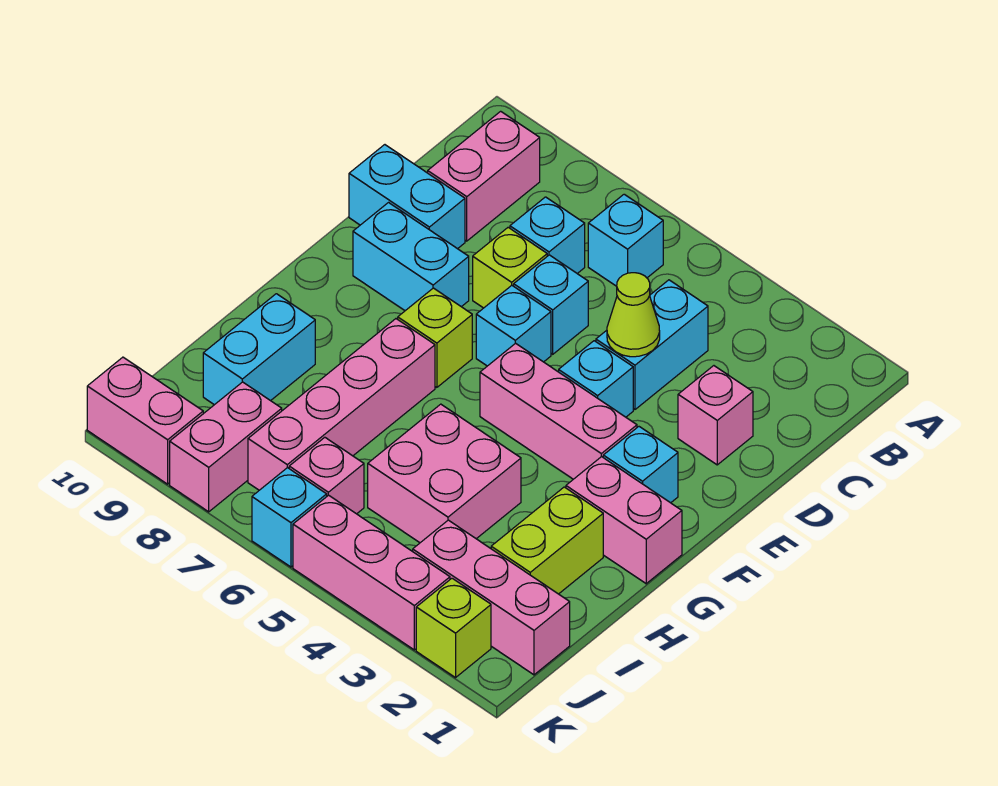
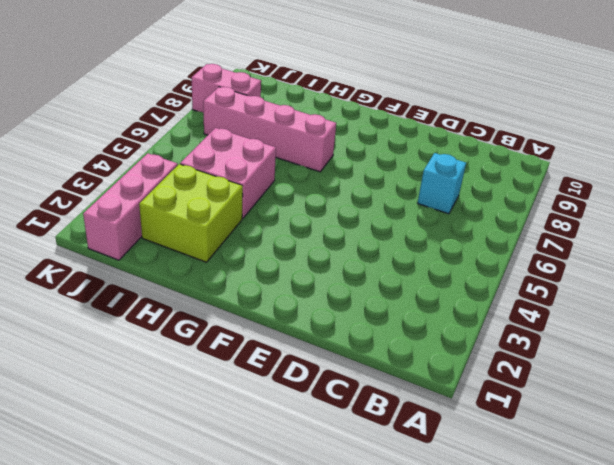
lime brick H2:I3 level 1 -> lime brick H2:I2 level 1
none -> cyan brick B6 level 1
none -> pink brick B9:C9 level 1
none -> cyan brick C4:D4 level 1

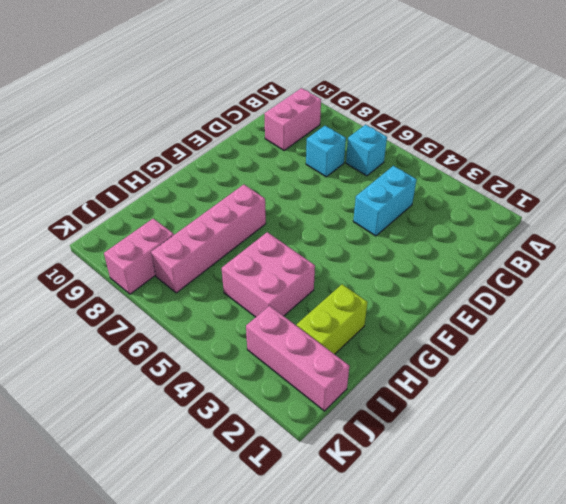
none -> pink brick D2 level 1
none -> cyan brick D6 level 1
none -> lime brick D7 level 1

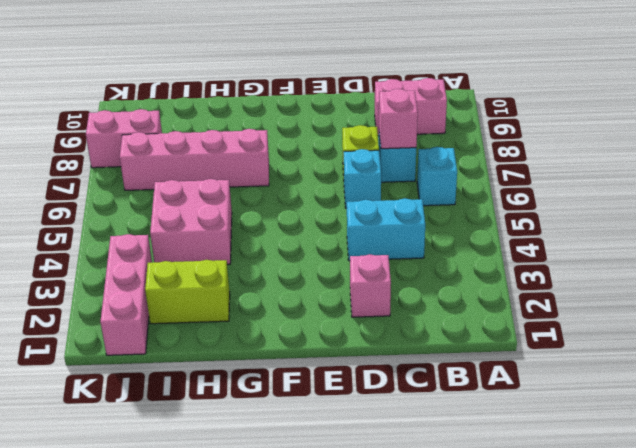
pink brick C7 level 2 -> pink brick J6 level 1
none -> cyan brick D9:D10 level 1
none -> cyan brick E4 level 1
none -> cyan brick E6 level 1

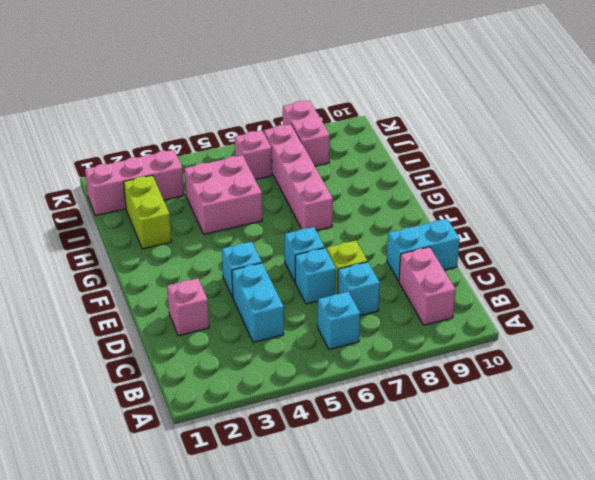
none -> cyan brick E8:E9 level 1
none -> cyan brick F2 level 1
none -> pink brick F3:F5 level 1

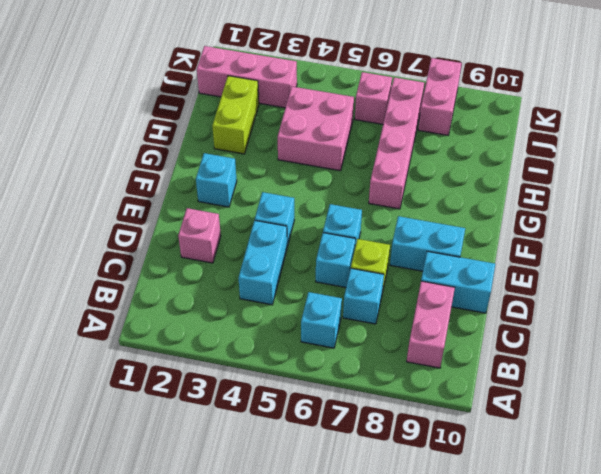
none -> pink brick F3:F5 level 1
none -> lime brick F7 level 1
none -> pink brick G1:G2 level 1

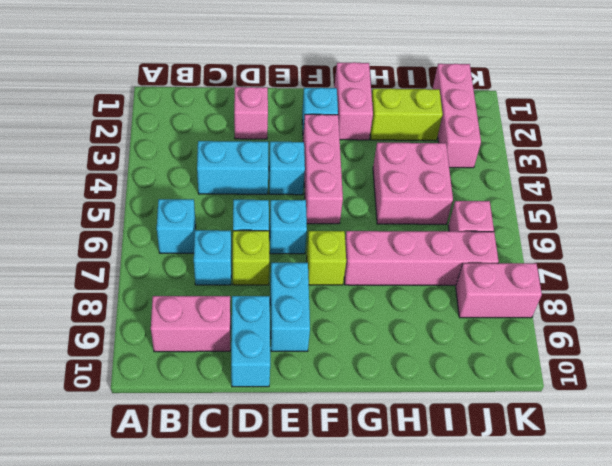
none -> cyan brick H9:I9 level 1
none -> lime brick K2 level 1
none -> pink brick K3:K5 level 1

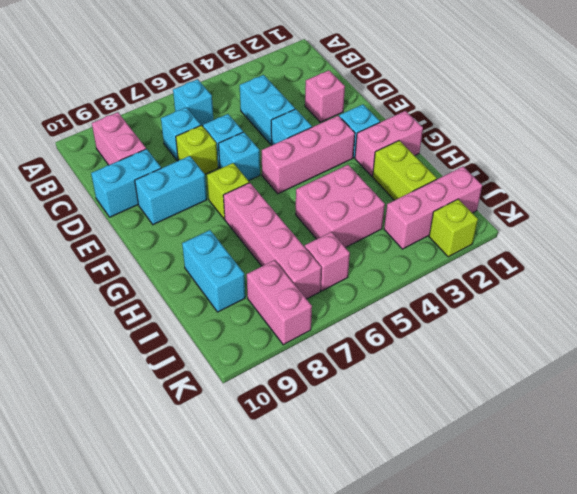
none -> pink brick K3:K5 level 1
none -> cyan brick K6 level 1
none -> pink brick K9:K10 level 1

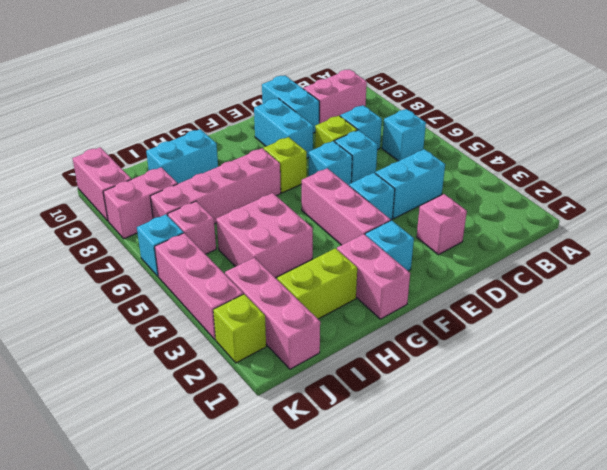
none -> lime cone D4 level 2

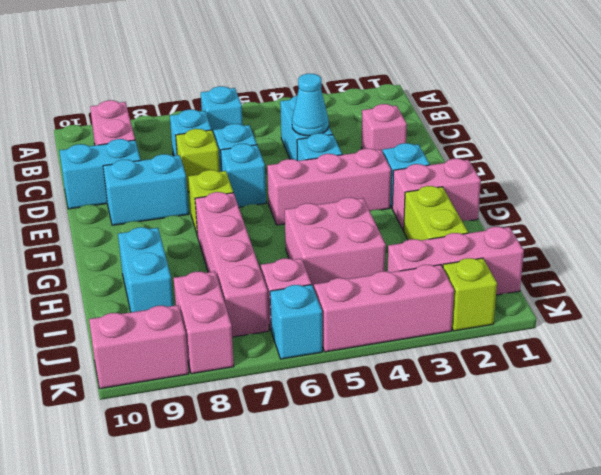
cyan cone D4 level 2 -> lime cone D4 level 2

